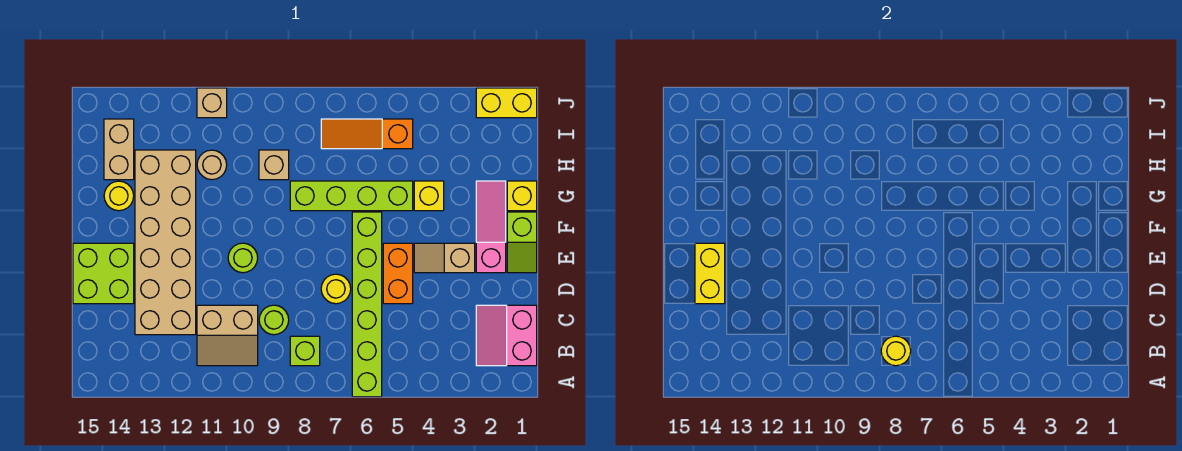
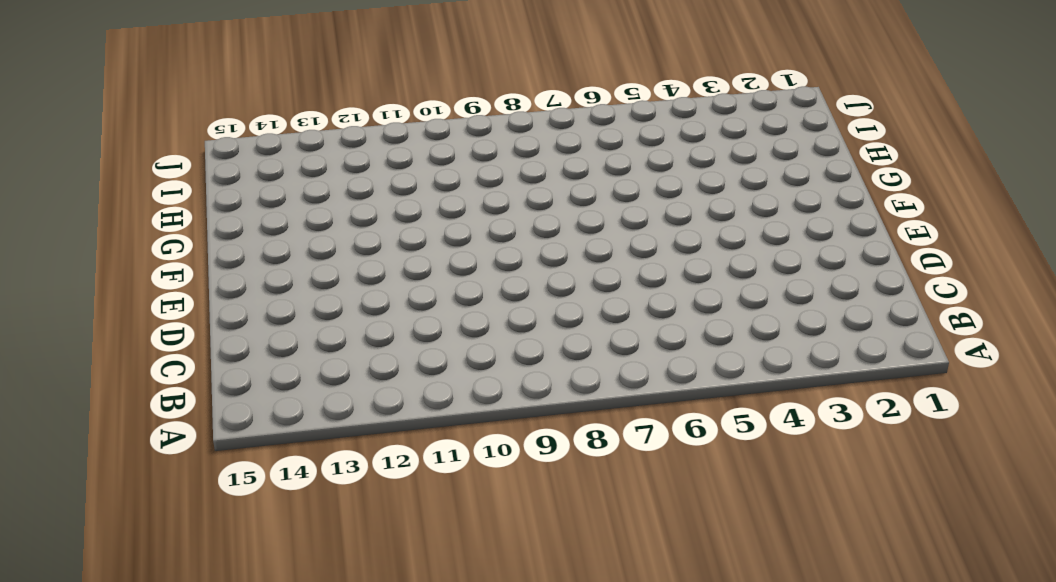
none -> lime brick A6:F6 level 1
none -> pink slope B1:C2 level 1 top 1
none -> lime brick B8 level 1

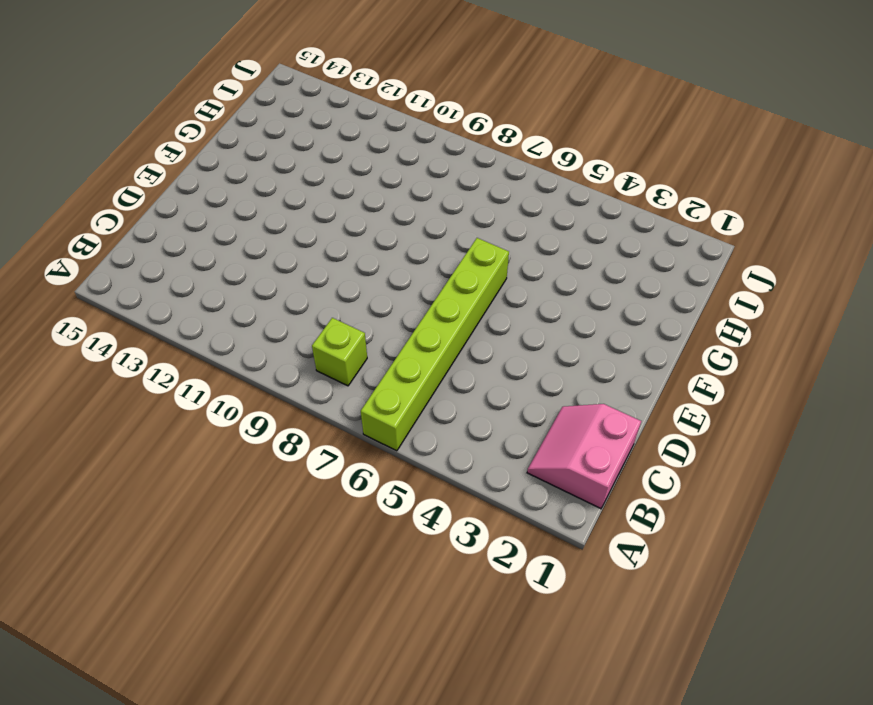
none -> tan slope B10:C11 level 1 top C
none -> lime round brick C9 level 1
none -> tan brick C12:H13 level 1

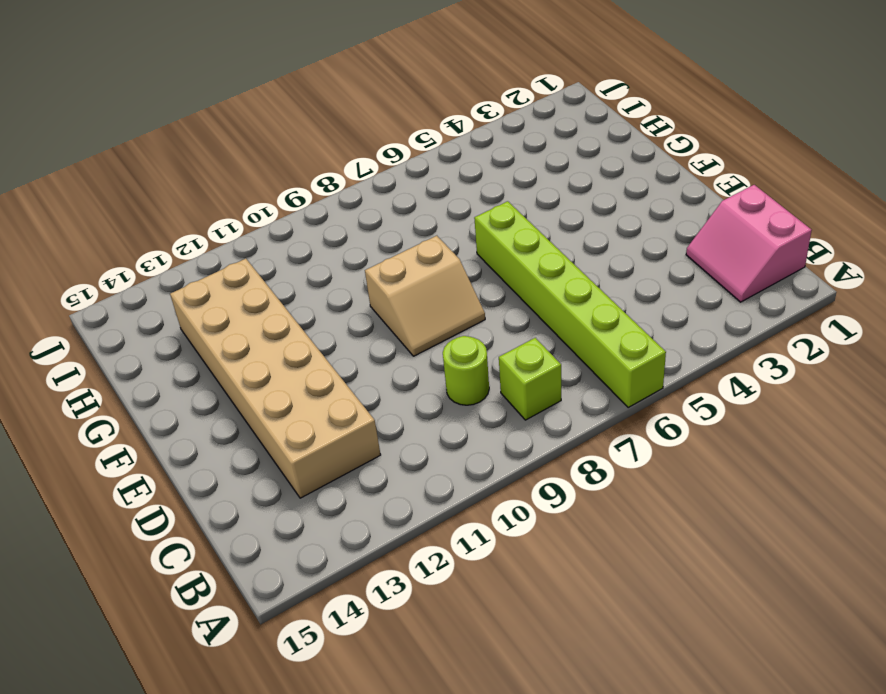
tan slope E8:F9 level 1 top F -> tan slope B10:C11 level 1 top C
none -> orange brick D5:E5 level 1
none -> yellow round brick D7 level 1
none -> lime brick D14:E15 level 1

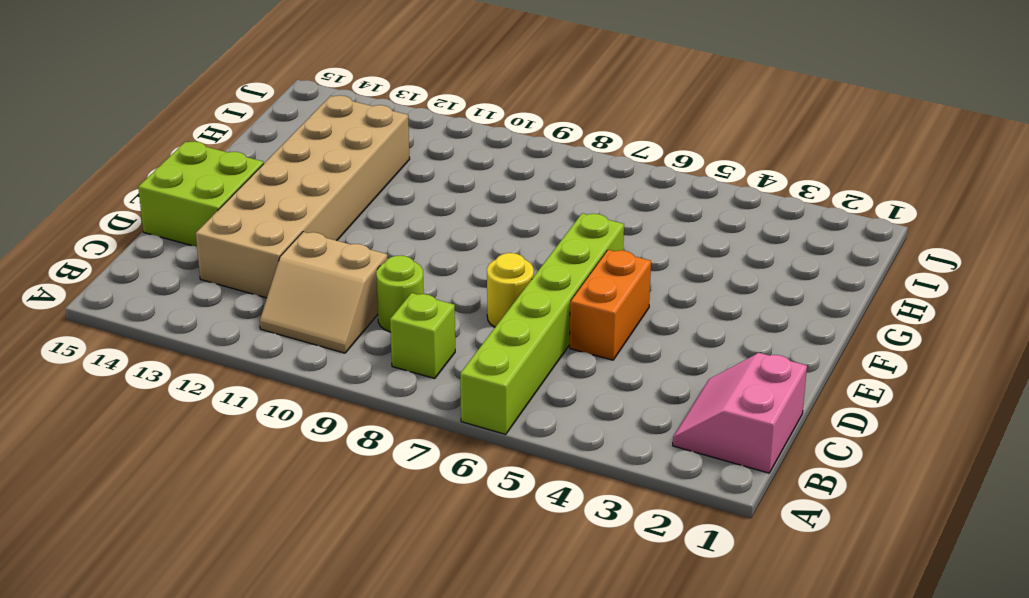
none -> lime slope E1:F1 level 1 top F
none -> pink slope E2:G2 level 1 top E
none -> tan slope E3:E4 level 1 top 3

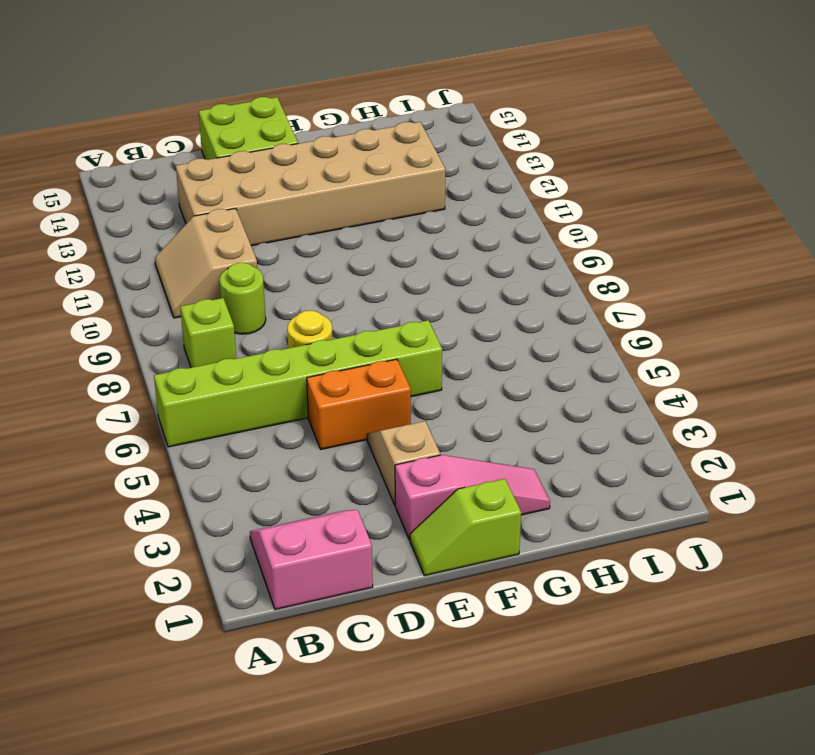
none -> lime round brick E10 level 1
none -> yellow brick G1 level 1
none -> yellow brick G4 level 1

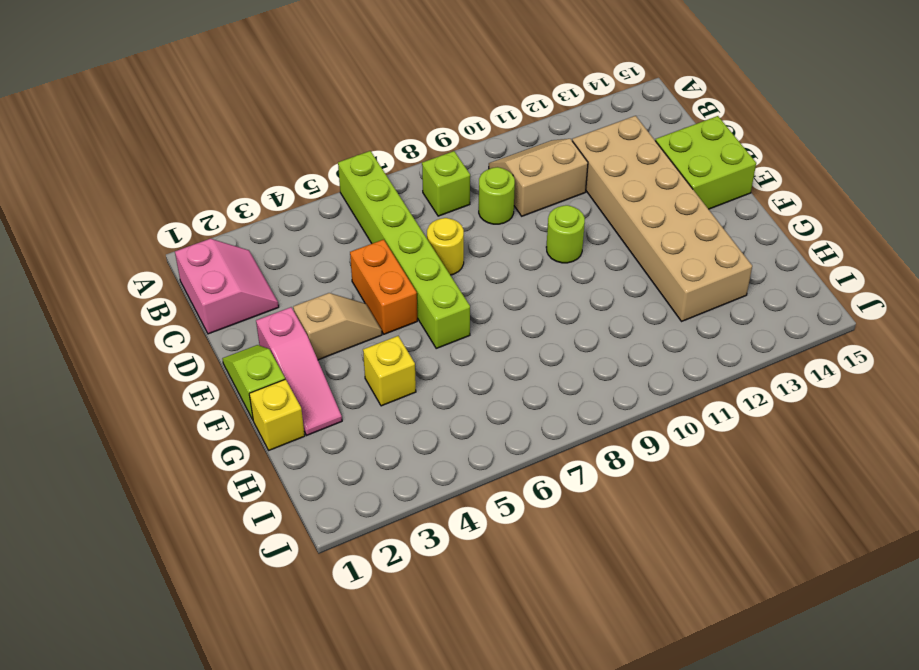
none -> lime brick G5:G8 level 1
none -> yellow round brick G14 level 1
none -> tan brick H9 level 1

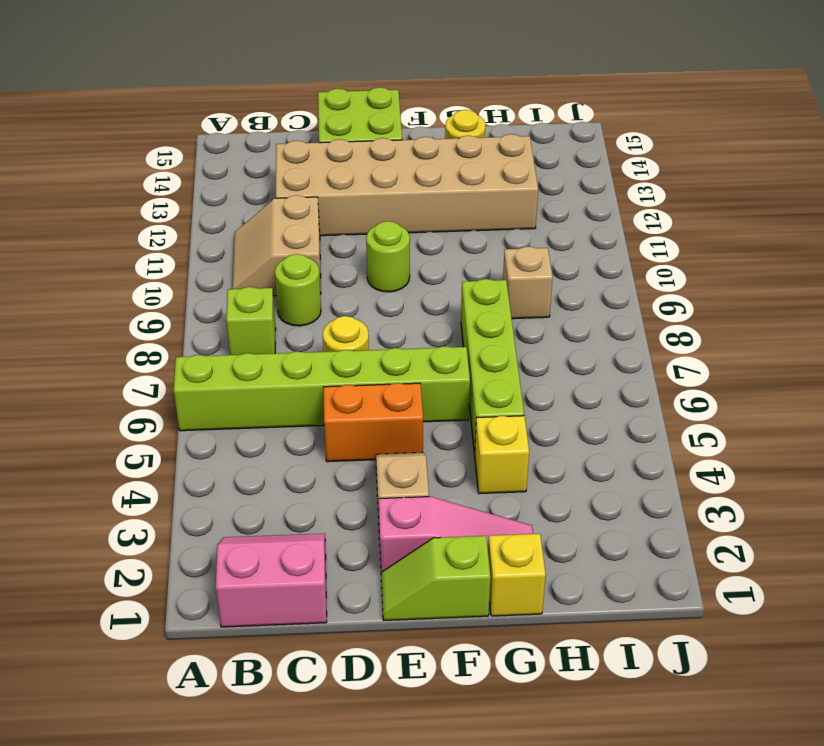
none -> tan round brick H11 level 1
none -> tan brick H14:I14 level 1
none -> orange slope I5:I7 level 1 top 5

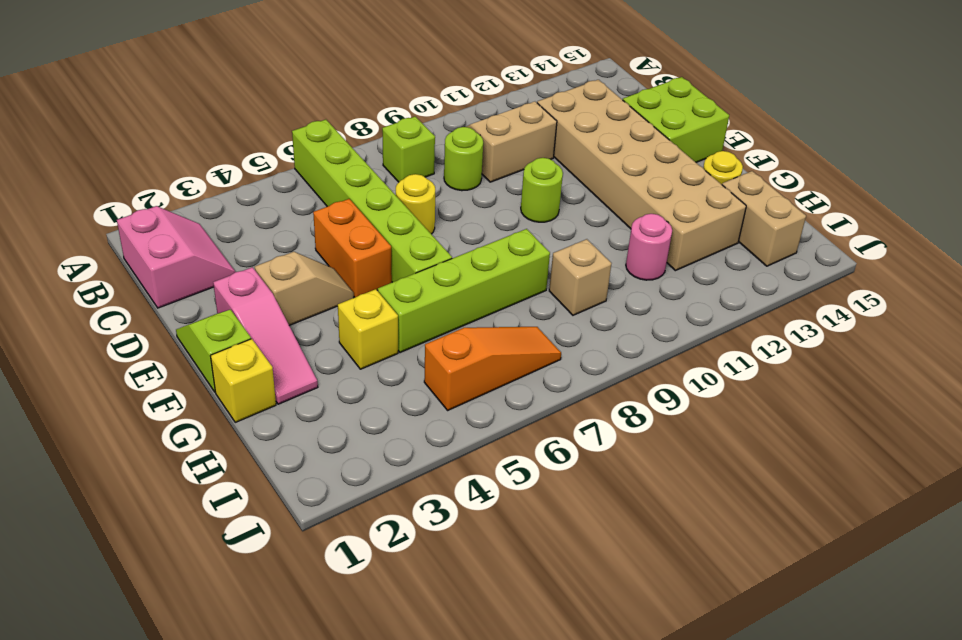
pink round brick H11 level 1 -> tan round brick H11 level 1
none -> yellow brick J1:J2 level 1
none -> tan brick J11 level 1
none -> yellow round brick B8 level 2

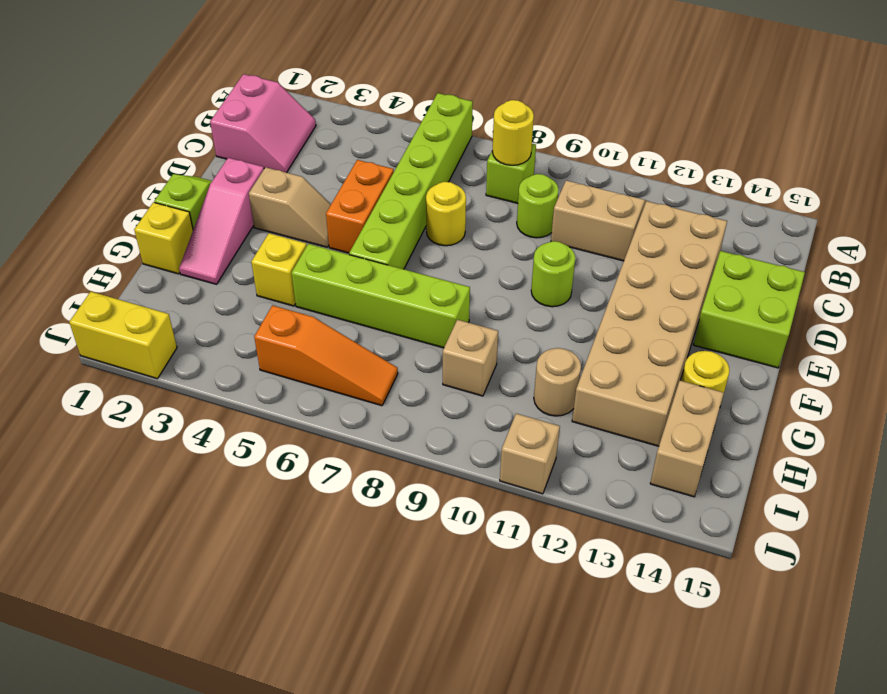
none -> yellow brick D14:E14 level 2

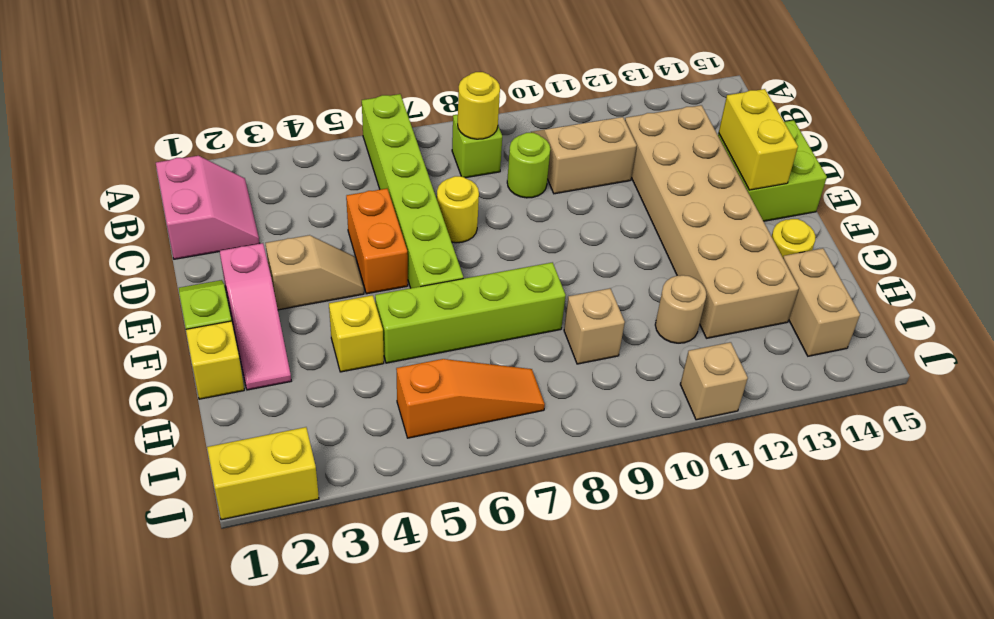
none -> lime round brick E10 level 1

